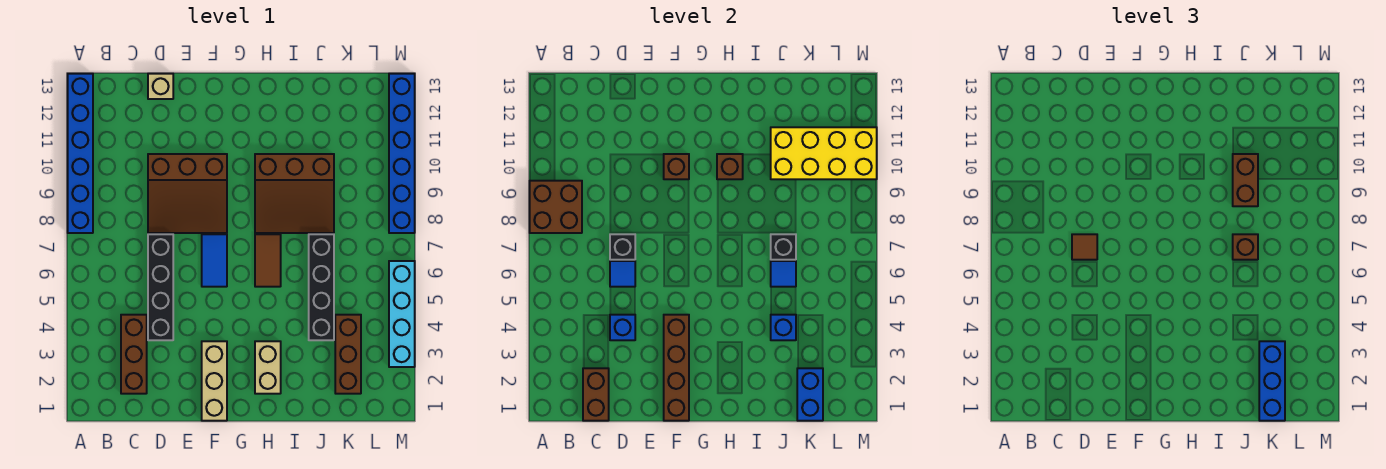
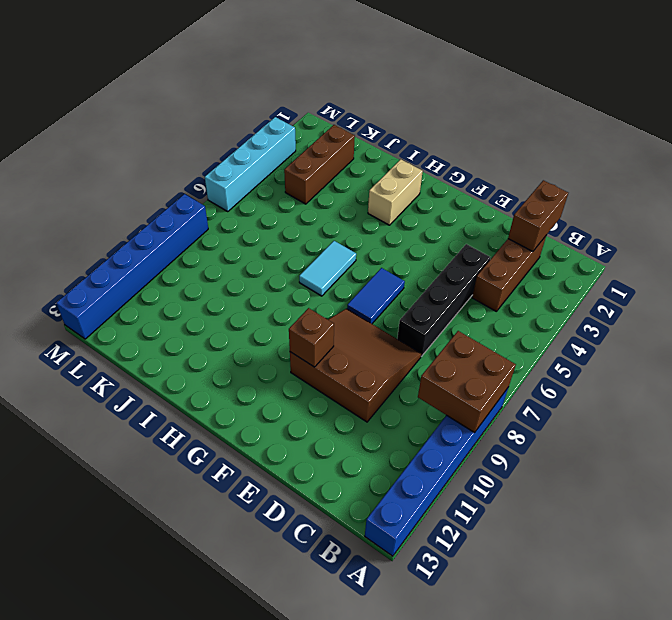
cyan tile H6:H7 level 1 -> brown tile H6:H7 level 1
none -> tan brick D13 level 1
none -> tan brick F1:F3 level 1
none -> brown slope H8:J10 level 1 top 10
none -> black brick J4:J7 level 1

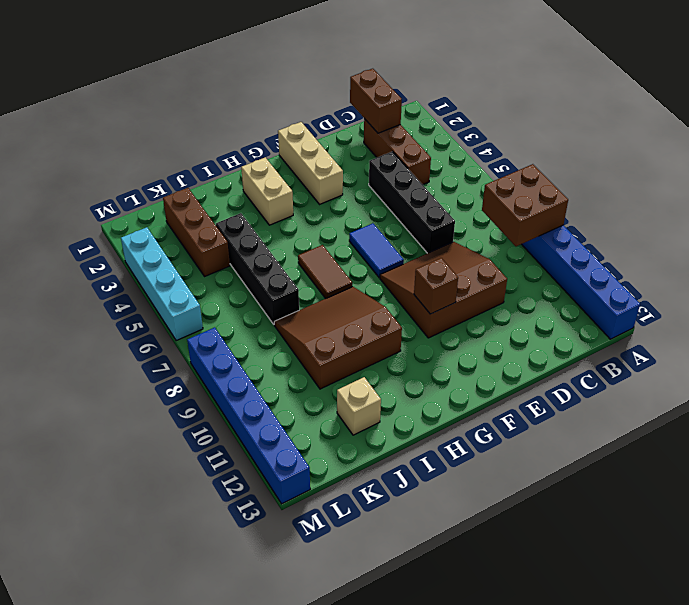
tan brick J12 level 1 -> tan brick D13 level 1
none -> blue brick D4 level 2
none -> blue tile D6 level 2
none -> black brick D7 level 2
none -> brown brick F1:F4 level 2

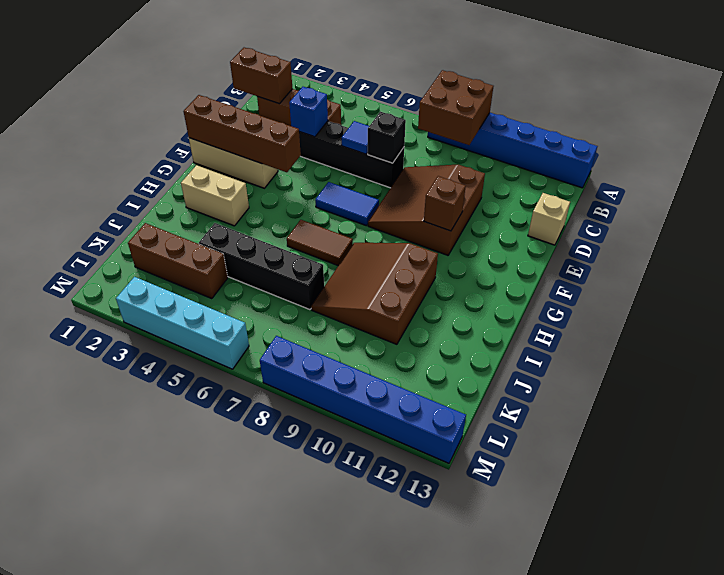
none -> brown brick H10 level 2
none -> blue brick J4 level 2
none -> blue tile J6 level 2
none -> black brick J7 level 2

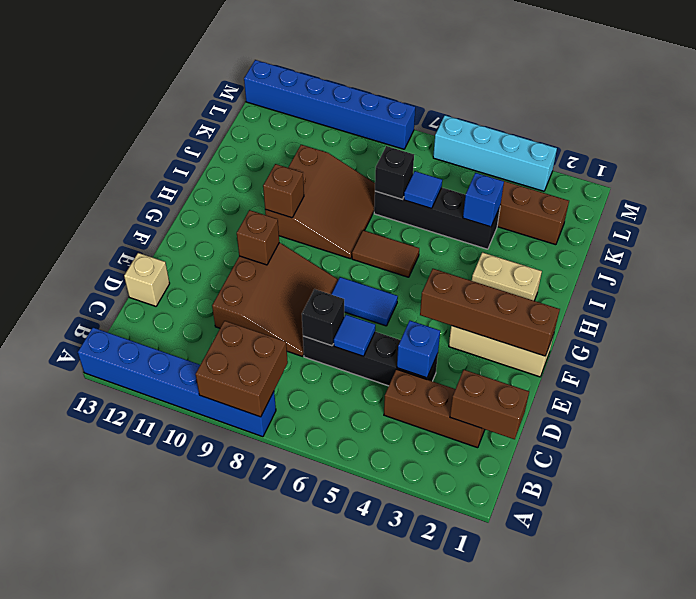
none -> yellow brick J10:M11 level 2
none -> blue brick K1:K2 level 2
none -> brown tile D7 level 3
none -> brown brick J7 level 3

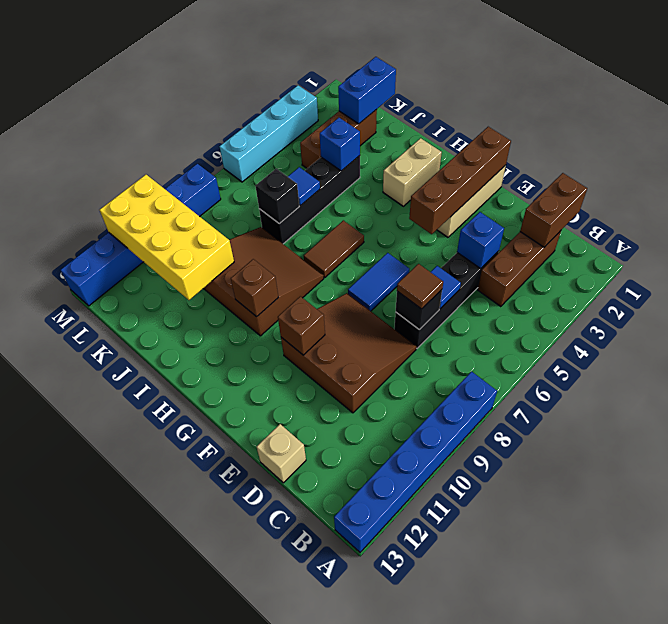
none -> brown brick A8:B9 level 2
none -> brown brick J7 level 3
none -> brown brick J9:J10 level 3
none -> blue brick K1:K3 level 3

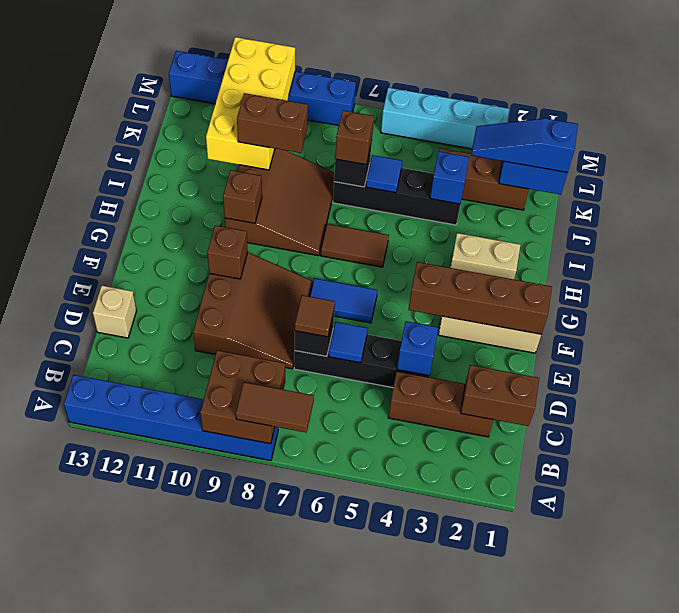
brown tile A7:A8 level 3 -> none
blue slope K1:K3 level 3 top 1 -> blue brick K1:K3 level 3

